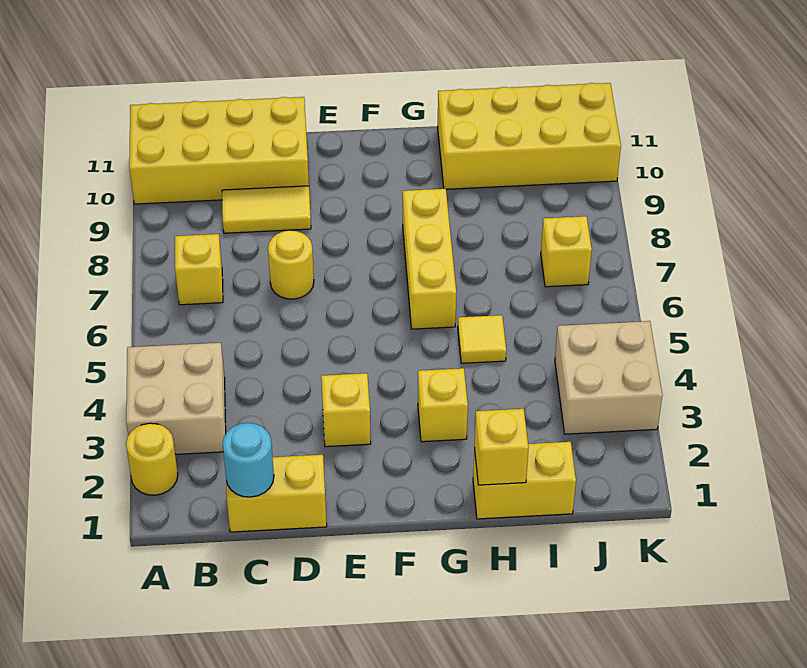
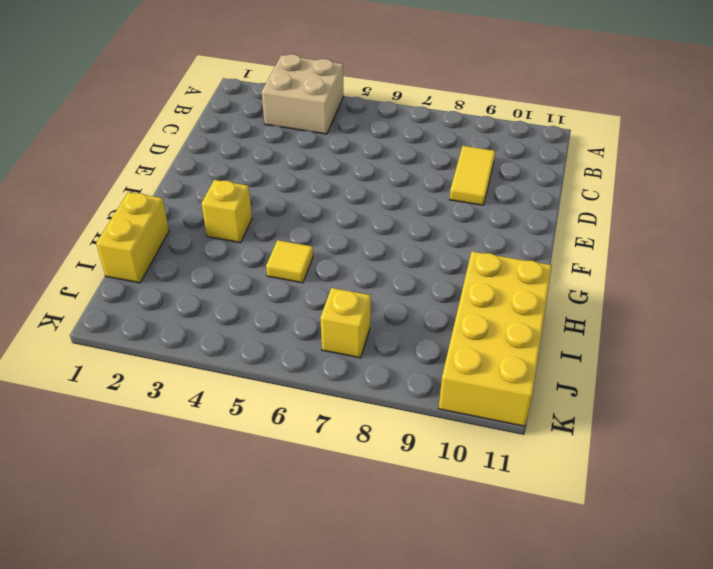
none -> yellow round brick A2 level 1
none -> yellow brick A10:D11 level 1
none -> yellow brick B7 level 1

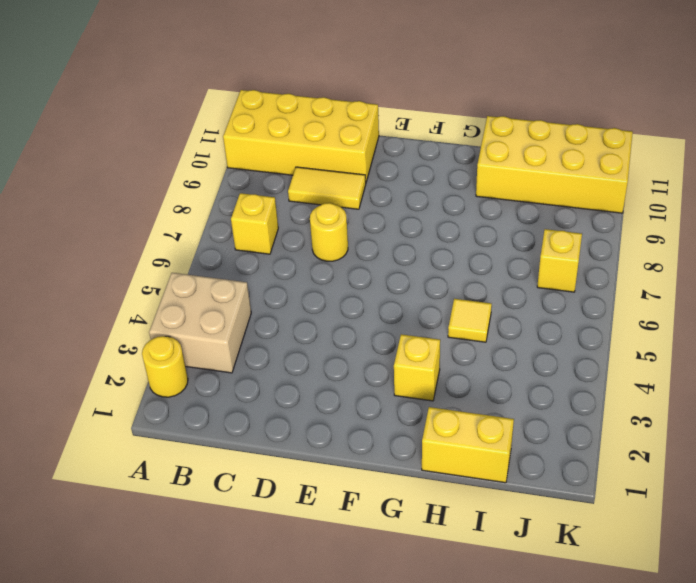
none -> yellow brick C1:D1 level 1
none -> yellow brick E3 level 1
none -> yellow brick G6:G8 level 1

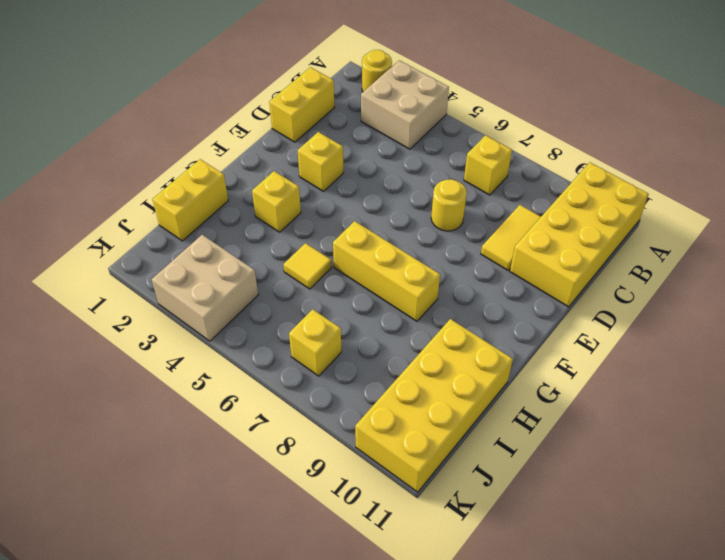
none -> cyan round brick C1 level 2
none -> yellow brick H1 level 2

